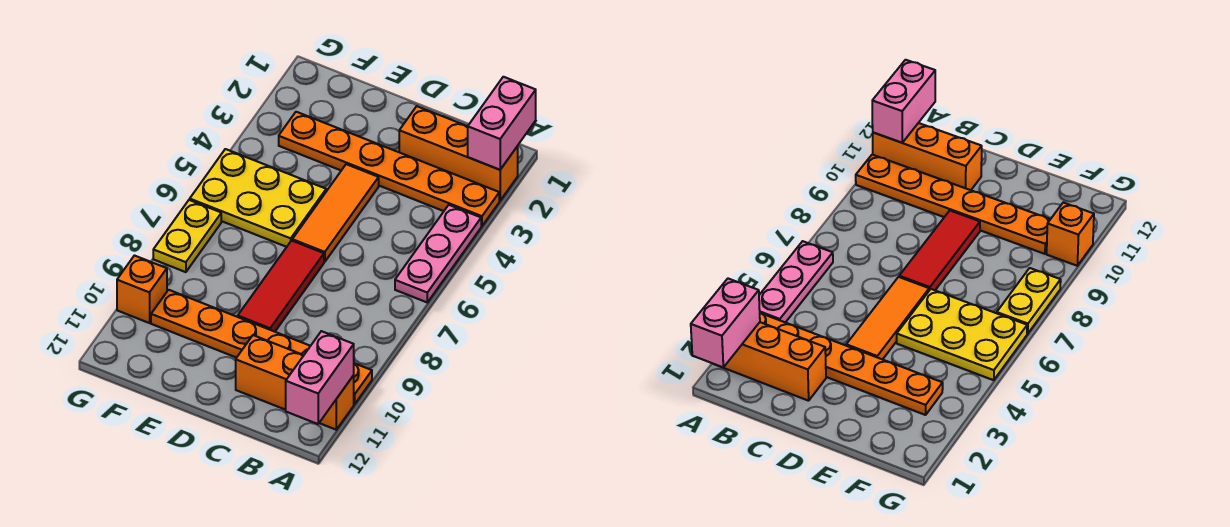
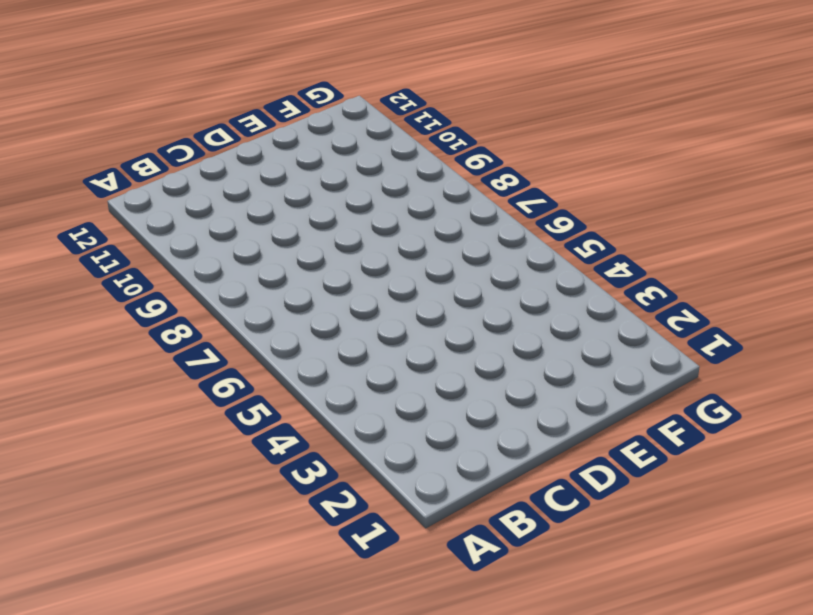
none -> orange brick A2:C2 level 1
none -> orange plate A3:F3 level 1
none -> pink plate A4:A6 level 1

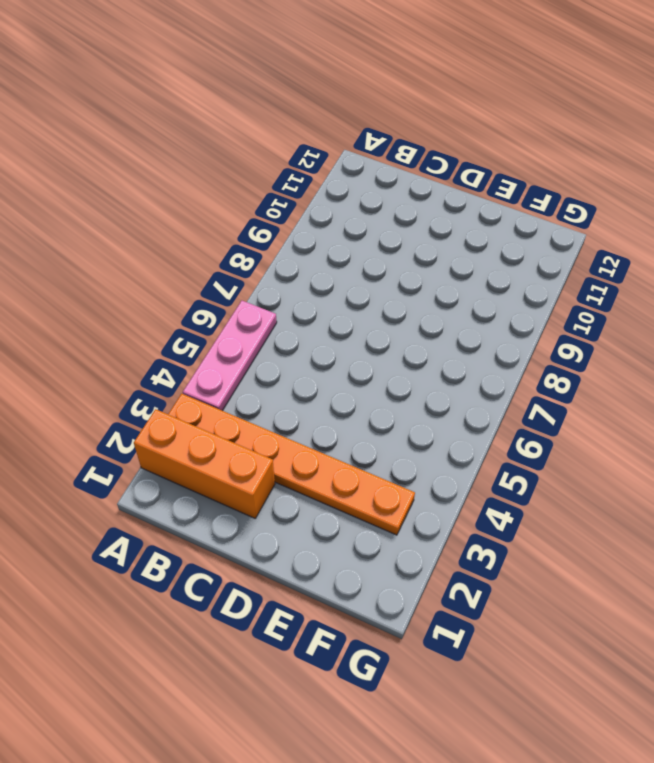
none -> orange plate A10:F10 level 1
none -> orange brick A11:C11 level 1
none -> orange tile D4:D6 level 1

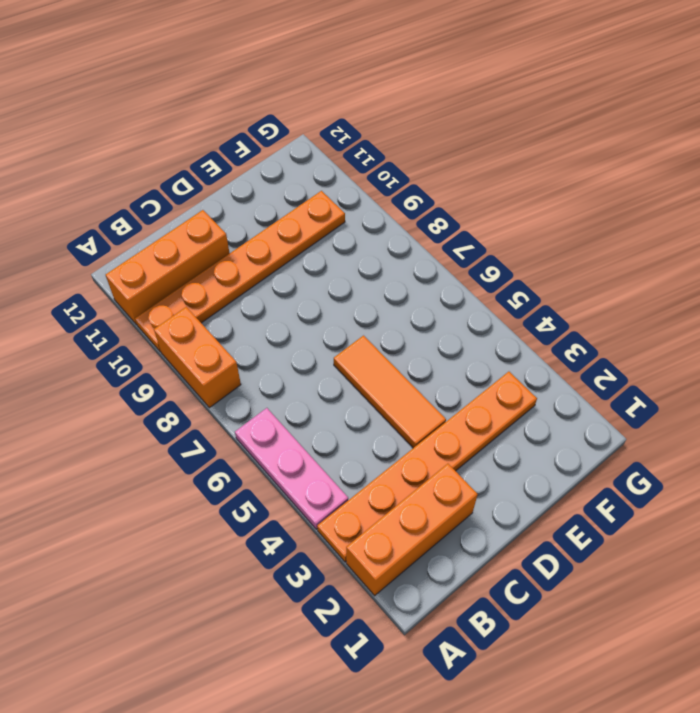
orange brick A8:A9 level 1 -> none
none -> red tile D7:D9 level 1
none -> yellow plate E5:G6 level 1
none -> yellow plate G7:G8 level 1

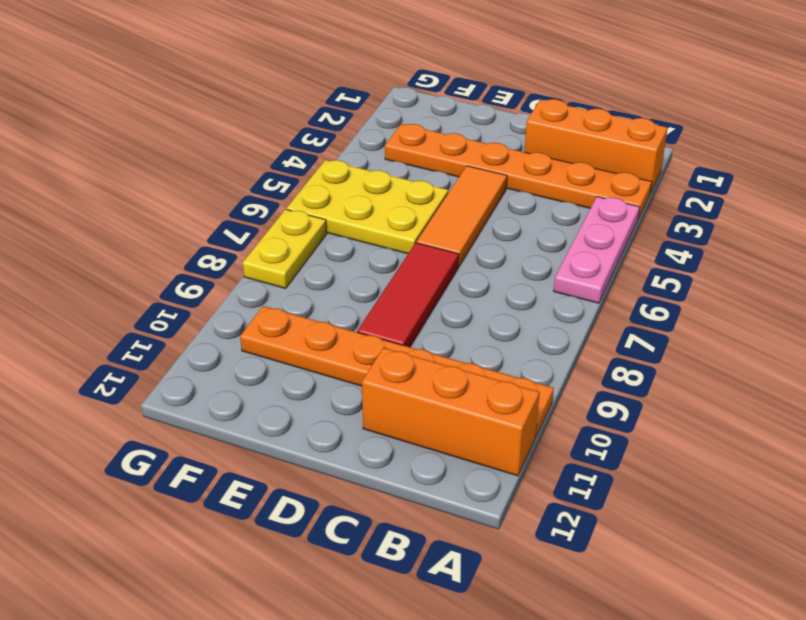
none -> orange brick G10 level 1
none -> pink brick A1:A2 level 2
none -> pink brick A11:A12 level 2

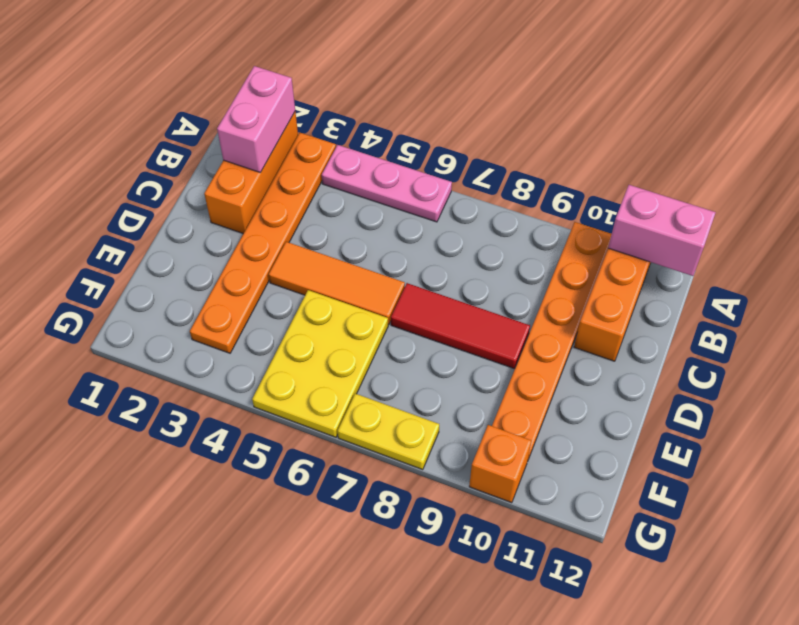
pink brick A2:B2 level 2 -> pink brick A1:A2 level 2

